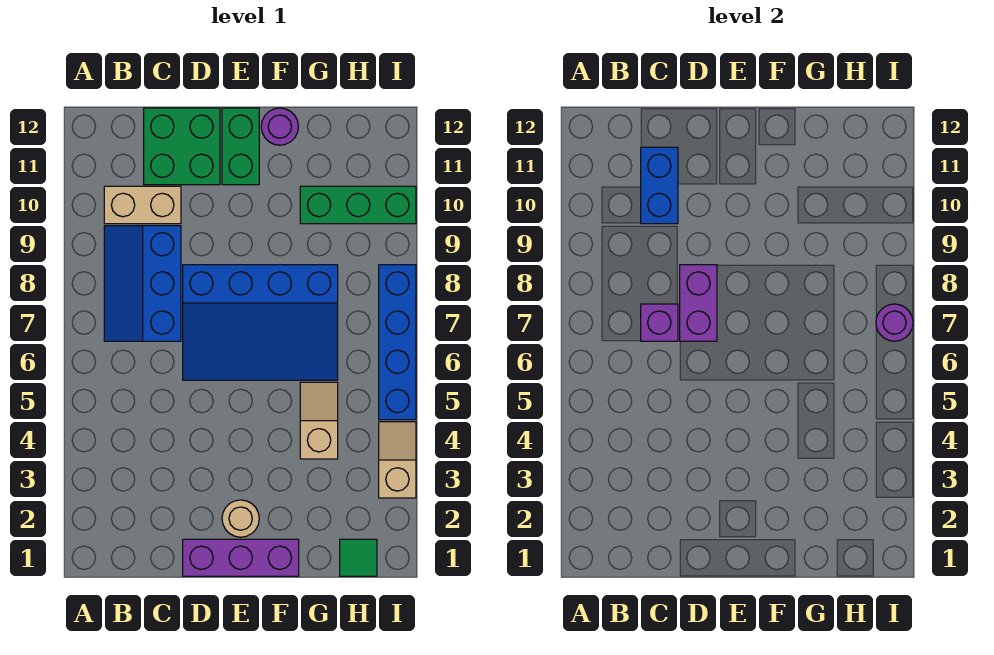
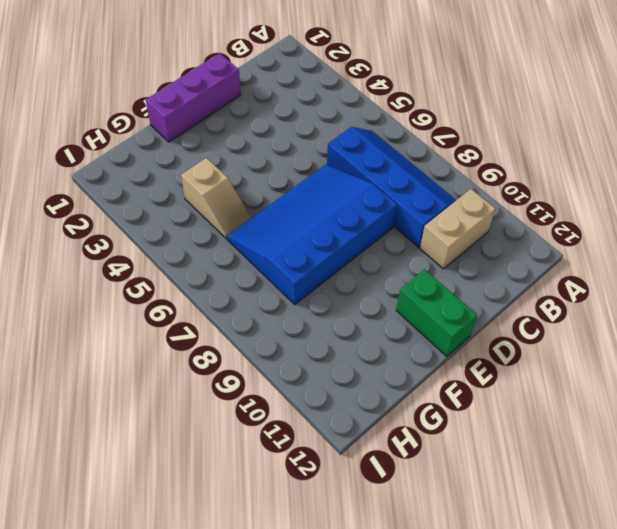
blue slope B6:C9 level 1 top C -> blue slope B7:C9 level 1 top C
none -> green brick C11:D12 level 1
none -> tan round brick E2 level 1
none -> purple round brick F12 level 1

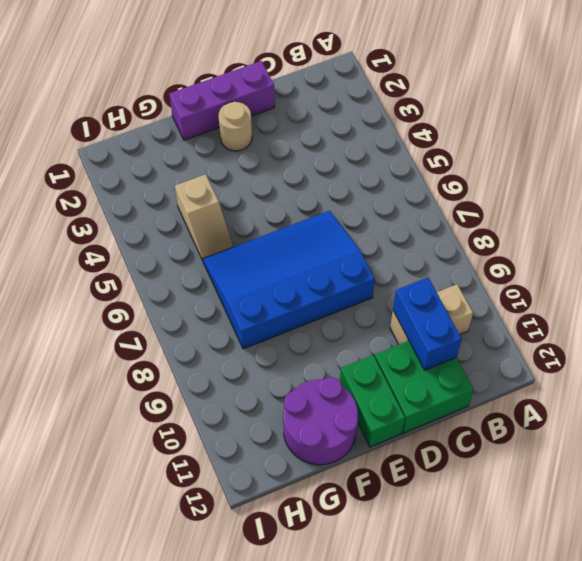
purple round brick F11:G12 level 1 -> purple round brick F12 level 1
none -> blue slope B7:C9 level 1 top C
none -> green brick G10:I10 level 1
none -> green tile H1 level 1

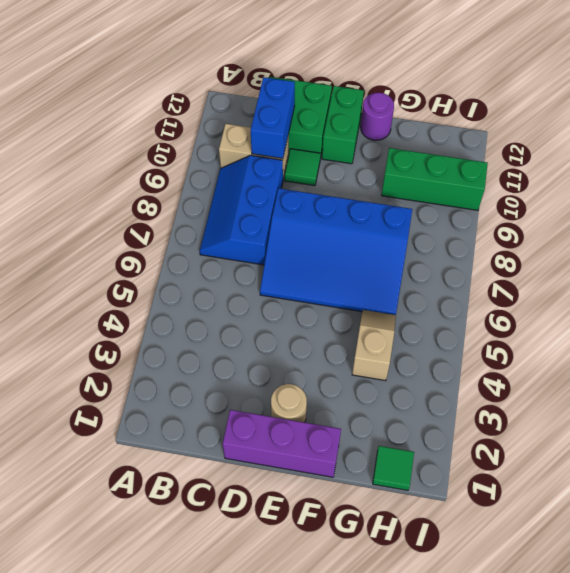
green tile D10 level 1 -> none
none -> tan slope I3:I4 level 1 top 3
none -> blue brick I5:I8 level 1
none -> purple brick C7 level 2

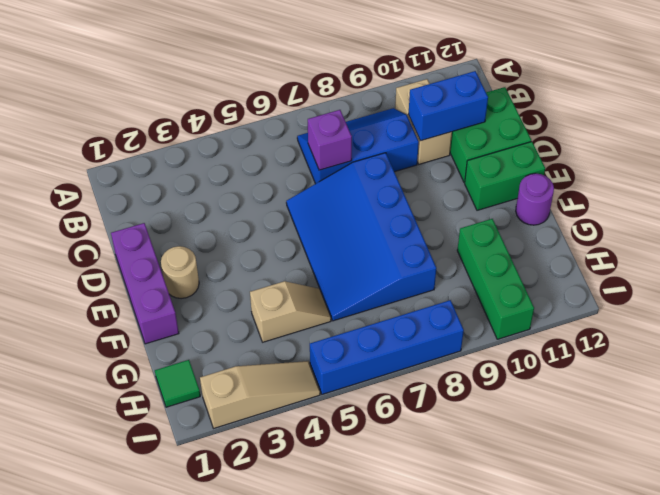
tan slope I2:I4 level 1 top 2 -> tan slope I3:I4 level 1 top 3
none -> purple brick D7:D8 level 2
none -> purple round brick I7 level 2

